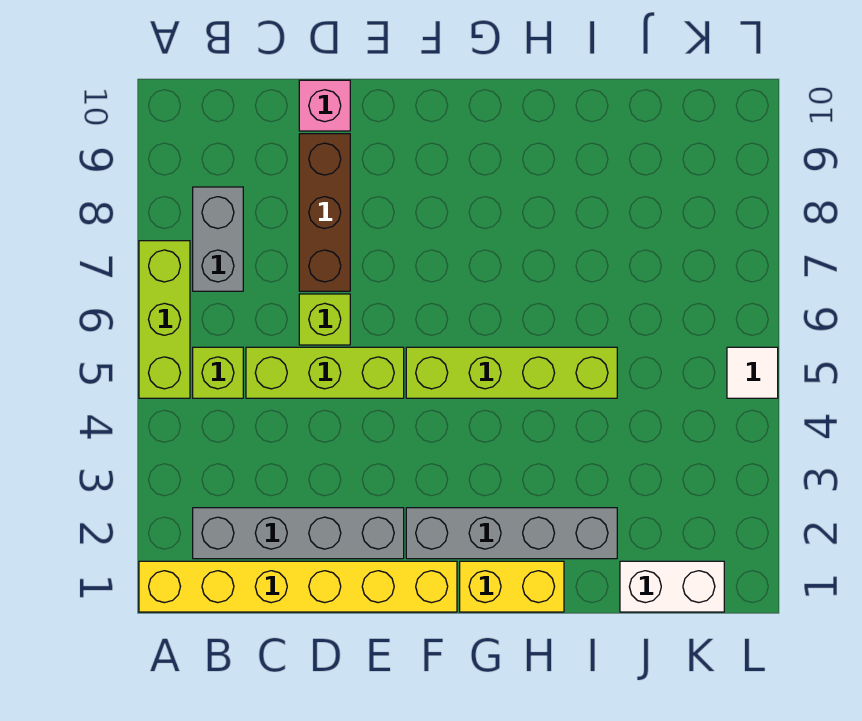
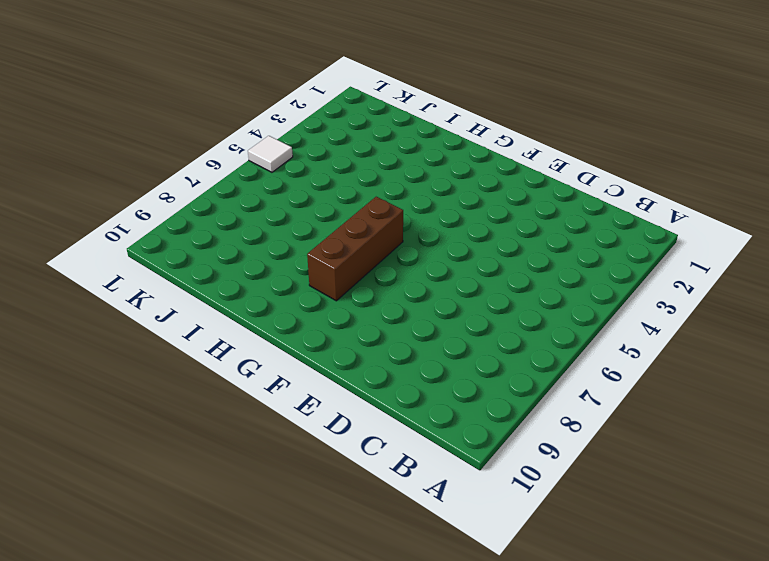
brown brick G6:G8 level 1 -> brown brick D7:D9 level 1
none -> yellow brick A1:F1 level 1
none -> lime brick A5:A7 level 1
none -> grey brick B2:E2 level 1

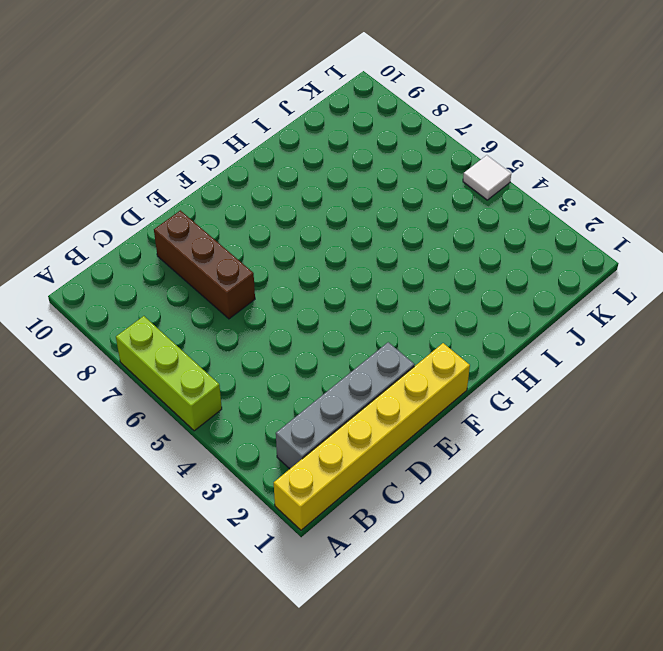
none -> lime brick B5 level 1
none -> grey brick B7:B8 level 1
none -> lime brick C5:E5 level 1

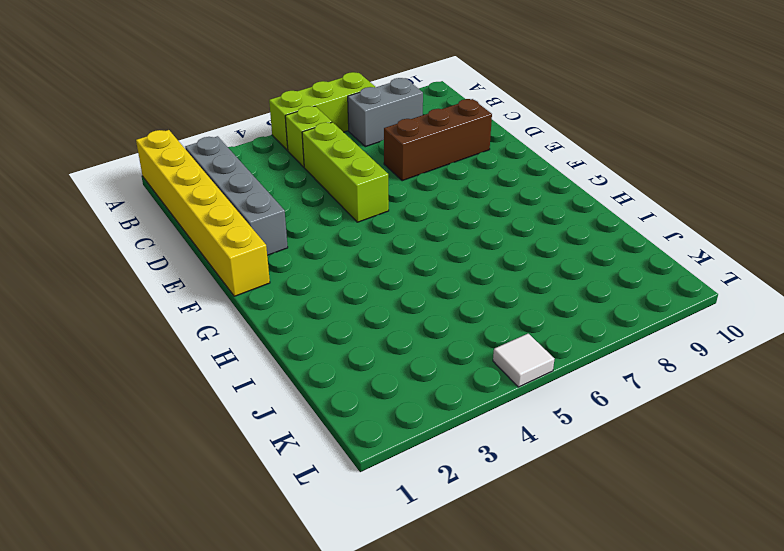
none -> lime brick D6 level 1
none -> pink brick D10 level 1
none -> grey brick F2:I2 level 1

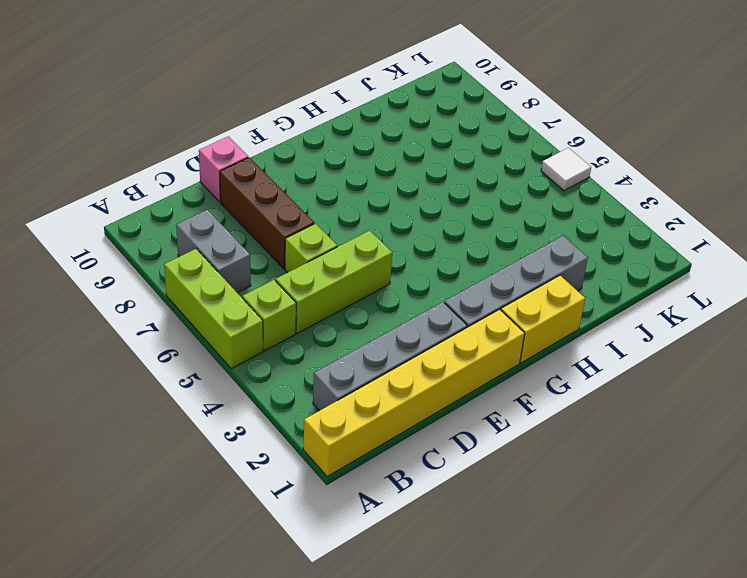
none -> lime brick F5:I5 level 1
none -> white brick J1:K1 level 1

